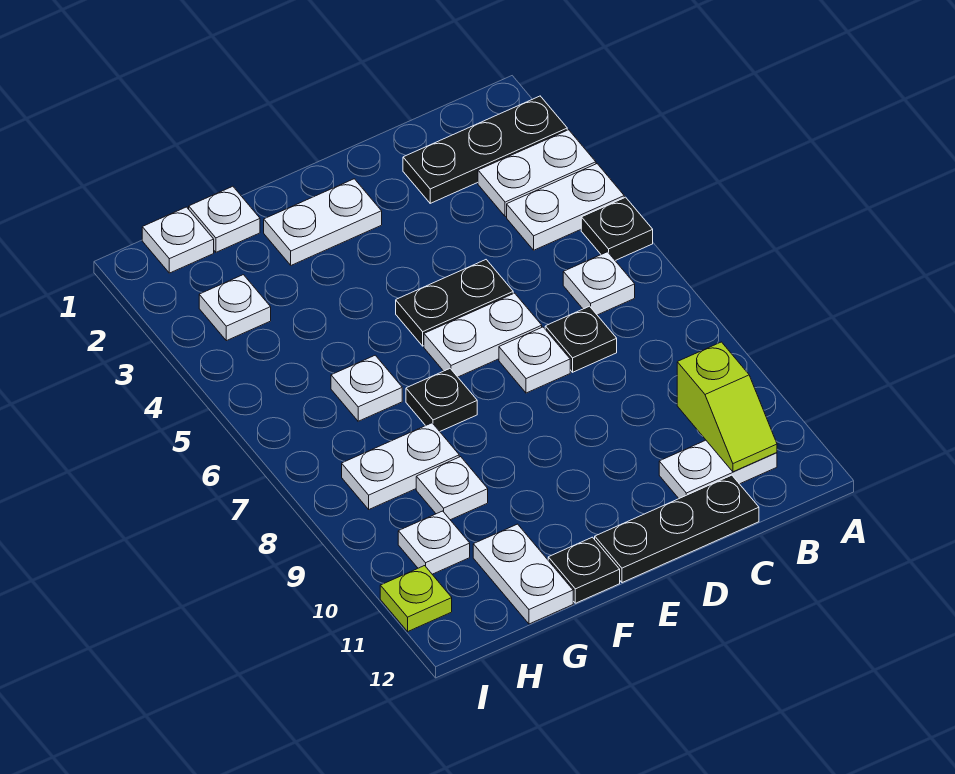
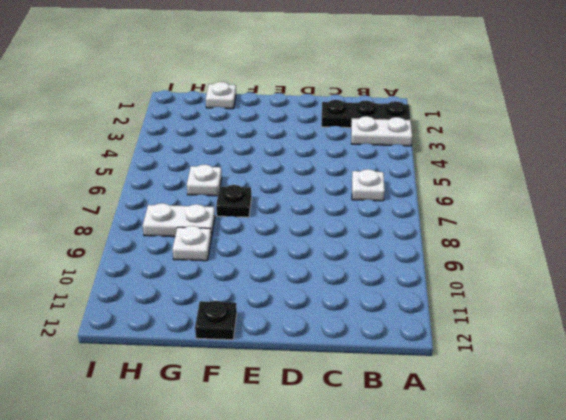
none -> white plate A4:B4 level 1
none -> black plate A5 level 1
none -> white plate B11:C11 level 1

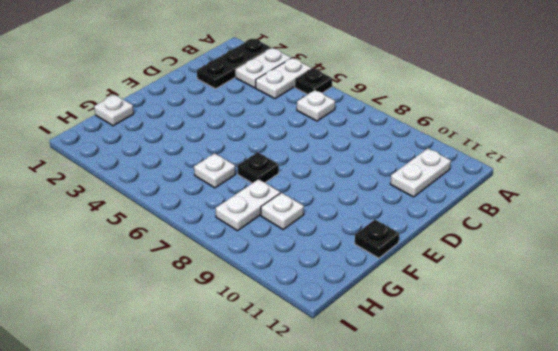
none -> black plate C7 level 1
none -> black plate C12:E12 level 1
none -> black plate D5:E5 level 1

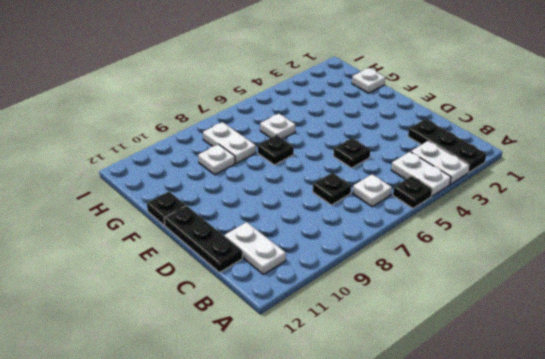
black plate D5 level 1 -> black plate D5:E5 level 1
none -> white plate D6:E6 level 1
none -> white plate D7 level 1
none -> white plate E2:F2 level 1

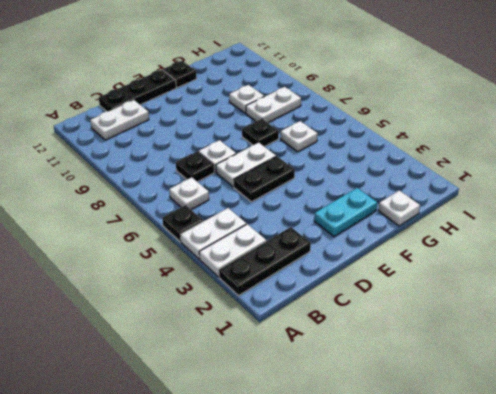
cyan plate E2:F2 level 1 -> white plate E2:F2 level 1
none -> white plate G11:G12 level 1
none -> white plate H1 level 1
none -> white plate H3 level 1

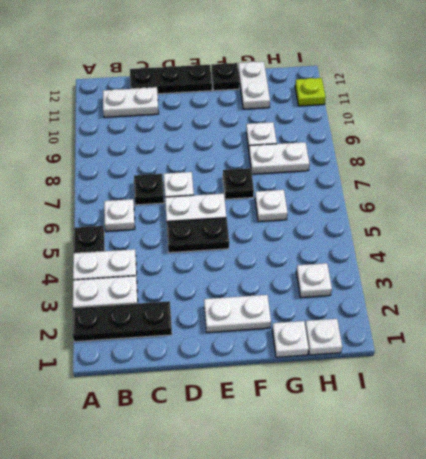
none -> white plate H10 level 1
none -> lime slope B10:B11 level 2 top 10

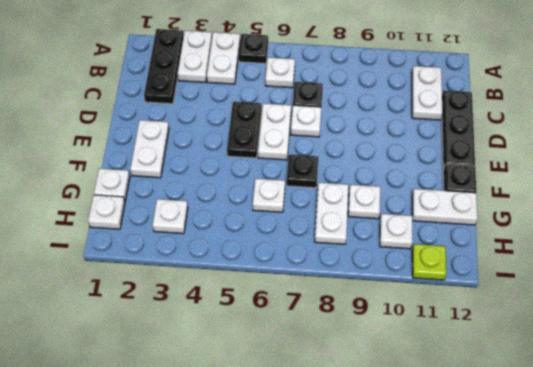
none -> lime slope B10:B11 level 2 top 10

